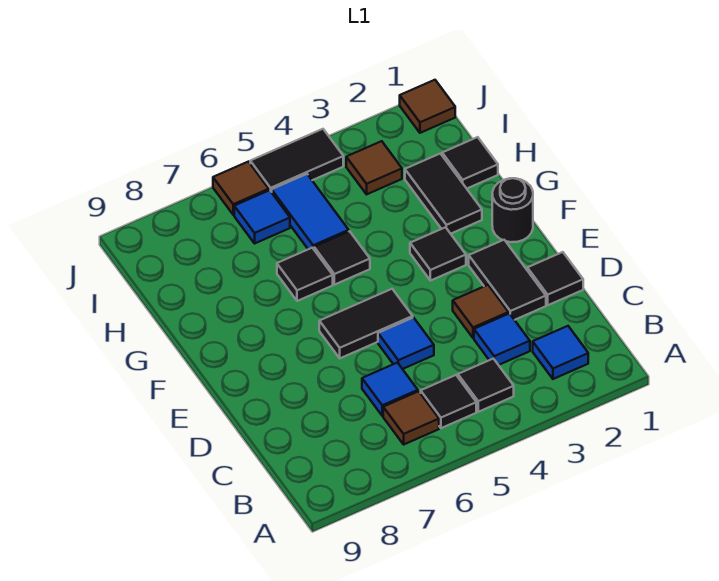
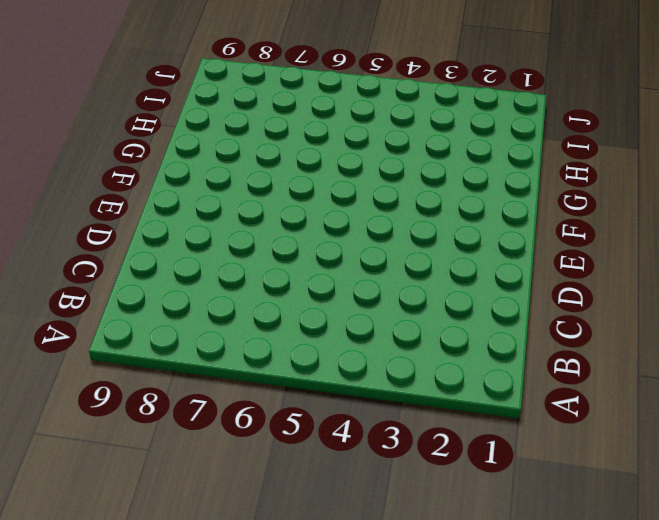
none -> blue tile B2 level 1
none -> black tile B4 level 1
none -> black tile B5 level 1

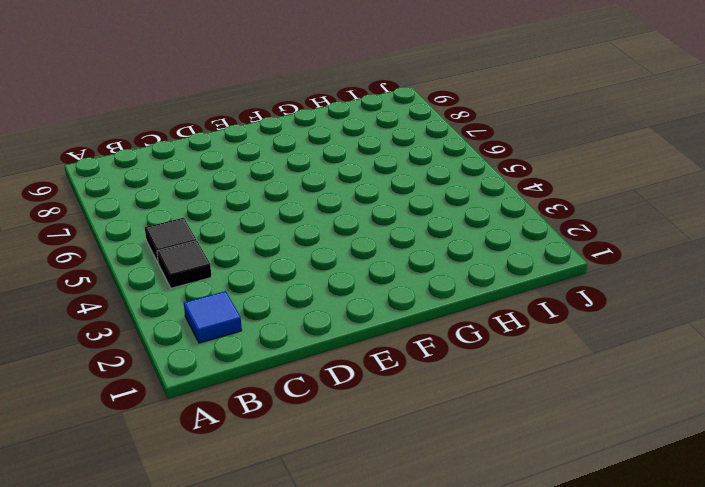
none -> brown tile B6 level 1
none -> blue tile C3 level 1
none -> blue tile C6 level 1

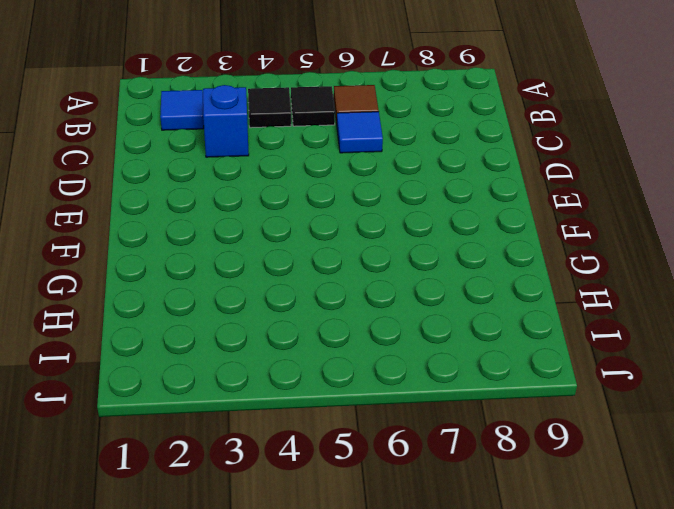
blue brick C3 level 1 -> blue tile C3 level 1
none -> black tile D1 level 1
none -> black tile D2:E2 level 1
none -> brown tile D3 level 1

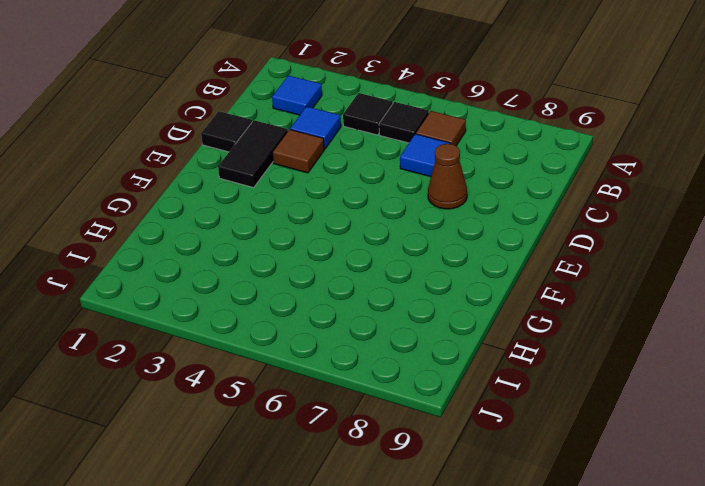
brown cone D7 level 1 -> none
none -> blue tile D5 level 1
none -> black tile E5:E6 level 1
none -> black round brick F1 level 1

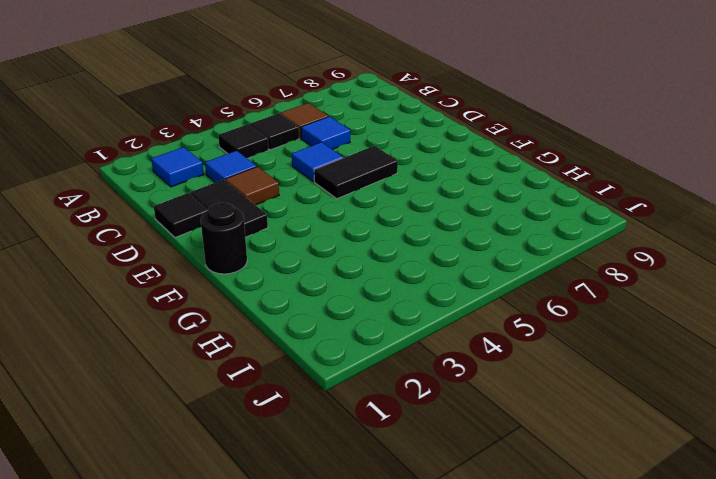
none -> black tile F3 level 1
none -> black tile G2:H2 level 1
none -> black tile G5 level 1

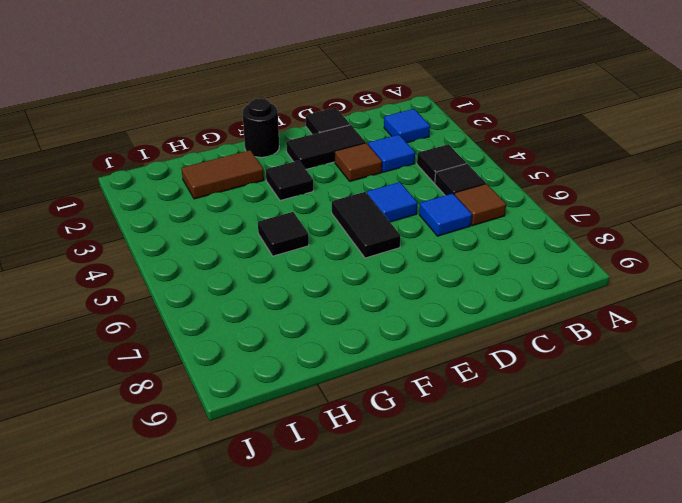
brown tile G2:H2 level 1 -> black tile G2:H2 level 1
none -> black tile G6 level 1
none -> black tile H1 level 1
none -> blue tile H5:I5 level 1

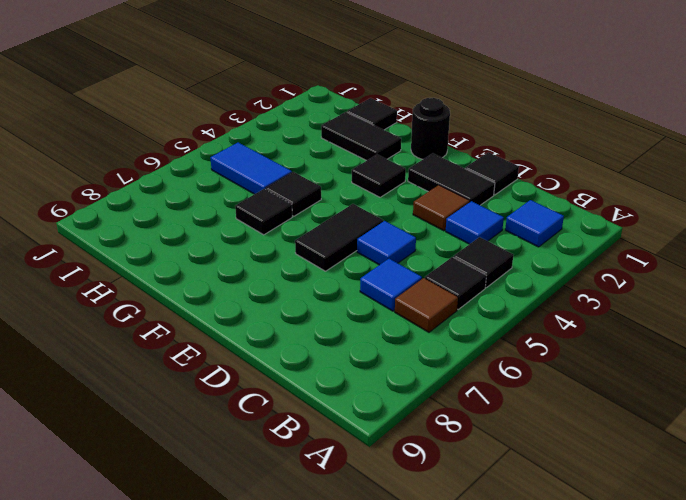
none -> brown tile I3 level 1
none -> blue tile I6 level 1
none -> brown tile J1 level 1

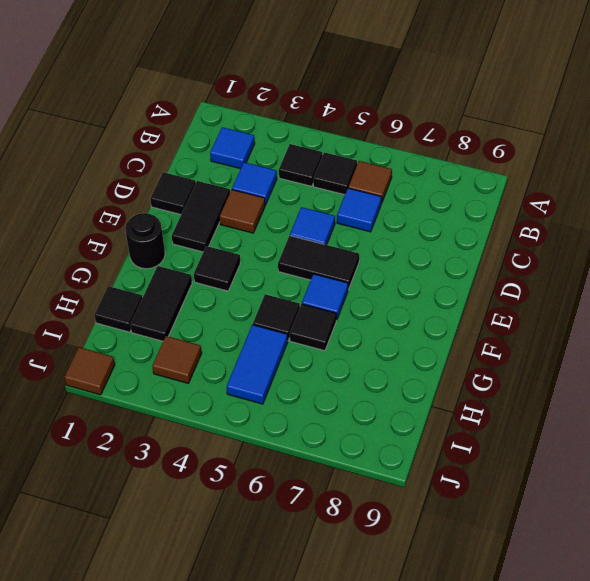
blue tile F6 level 1 -> blue tile I6 level 1
none -> black tile J4:J5 level 1
none -> brown tile J6 level 1

